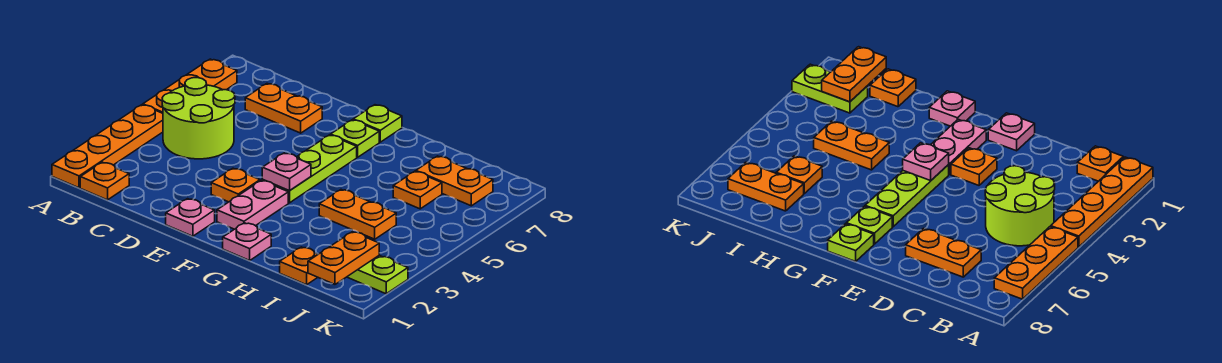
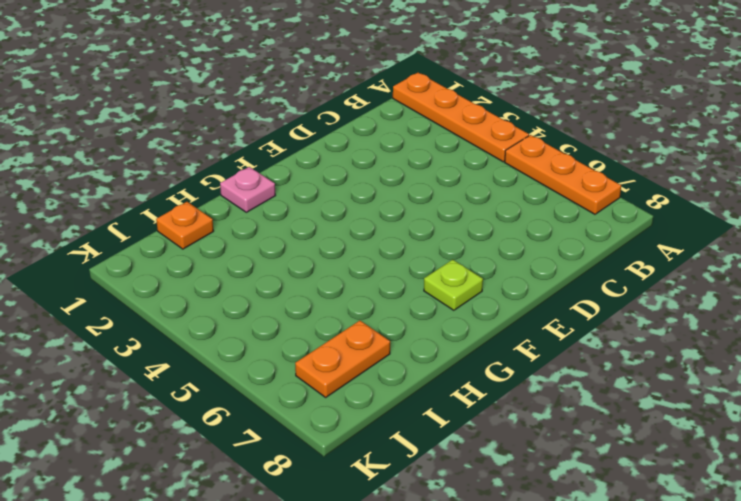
none -> orange plate B1 level 1
none -> lime round brick B4:C5 level 1
none -> orange plate C7:D7 level 1

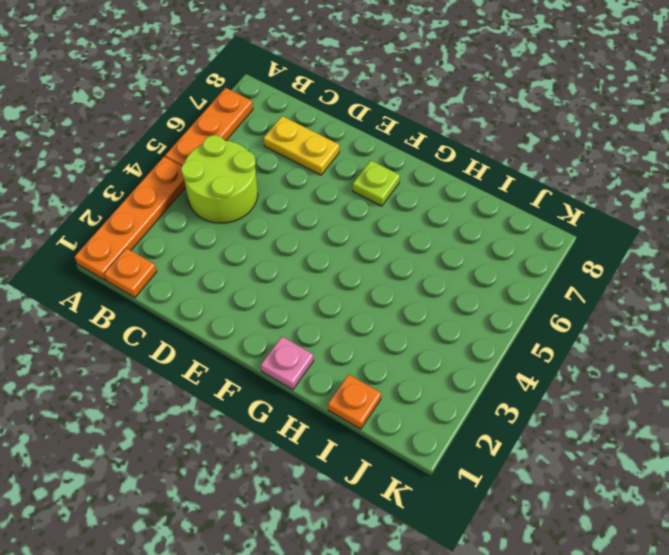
yellow plate C7:D7 level 1 -> orange plate C7:D7 level 1
none -> pink plate E1 level 1
none -> orange plate E3 level 1
none -> pink plate F2:F3 level 1

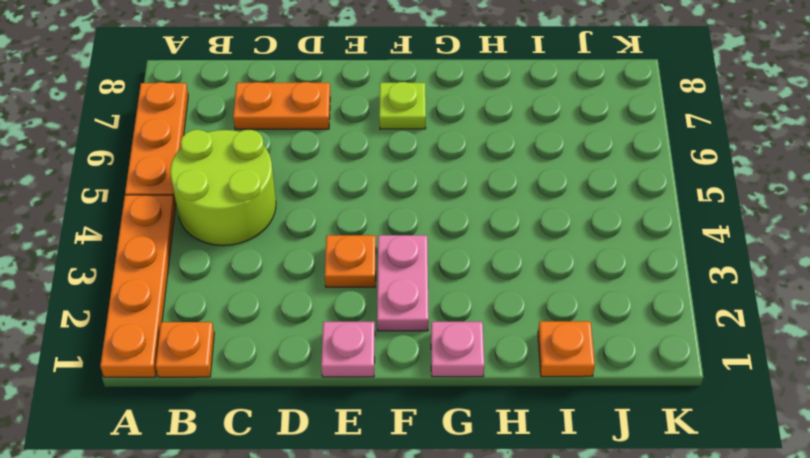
none -> lime plate F4:F6 level 1
none -> lime plate F8 level 1
none -> orange plate H4:I4 level 1

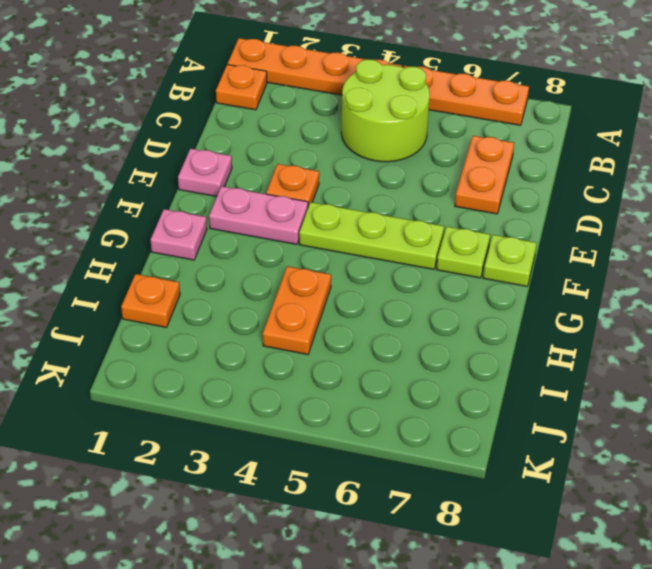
none -> orange plate I6 level 1
none -> orange plate I7:J7 level 1
none -> lime plate J2:K2 level 1

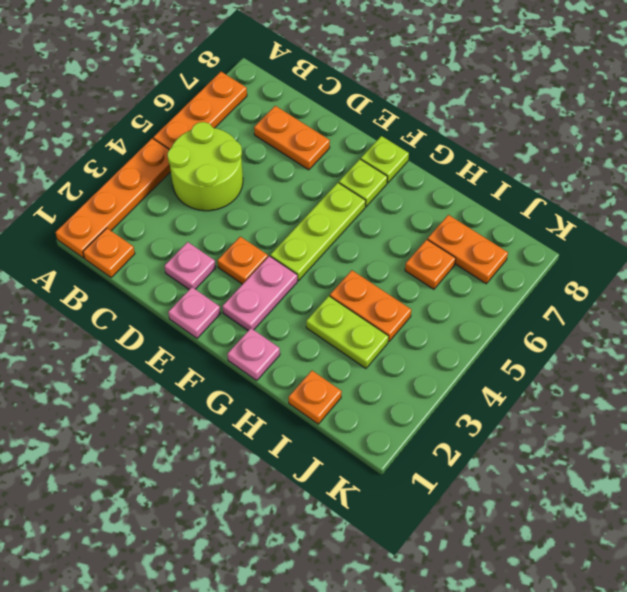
pink plate D2 level 1 -> pink plate F4 level 2
lime plate H3:I3 level 1 -> lime plate J2:K2 level 1
none -> orange plate J1:J2 level 2

